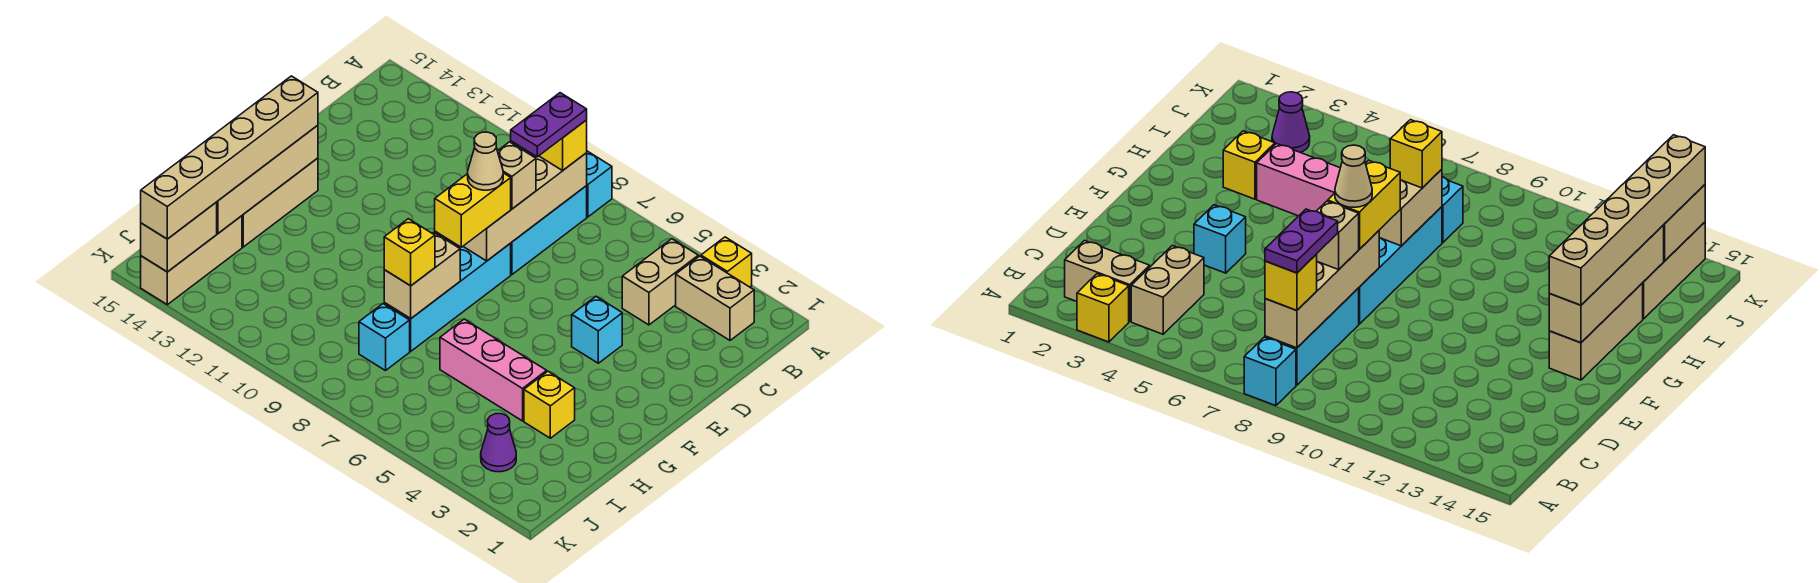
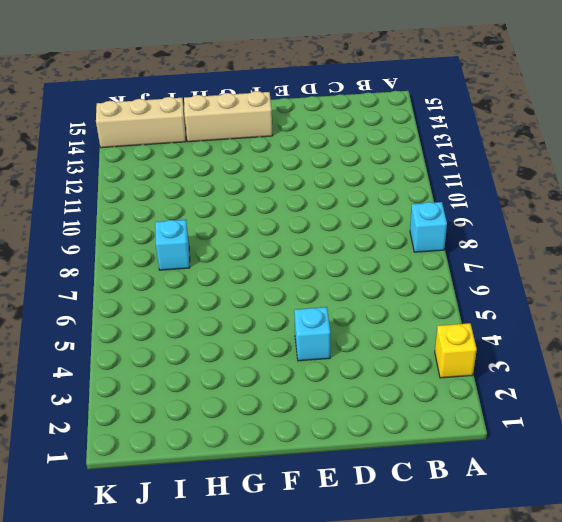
none -> tan brick B2:B3 level 1
none -> tan brick B4:C4 level 1
none -> cyan brick B8:D8 level 1

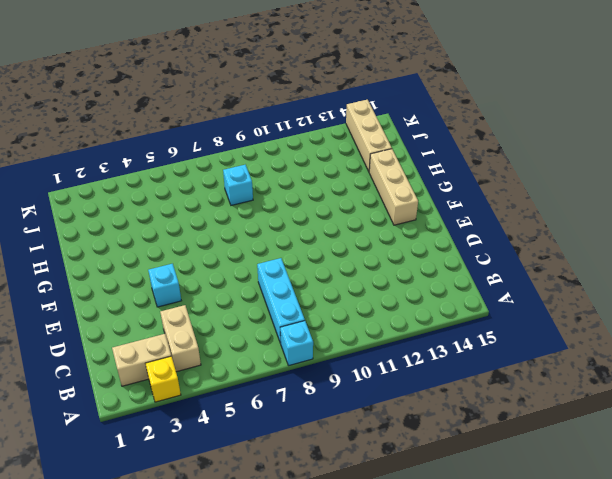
none -> cyan brick E8:H8 level 1
none -> yellow brick H3 level 1
none -> pink brick H4:H6 level 1

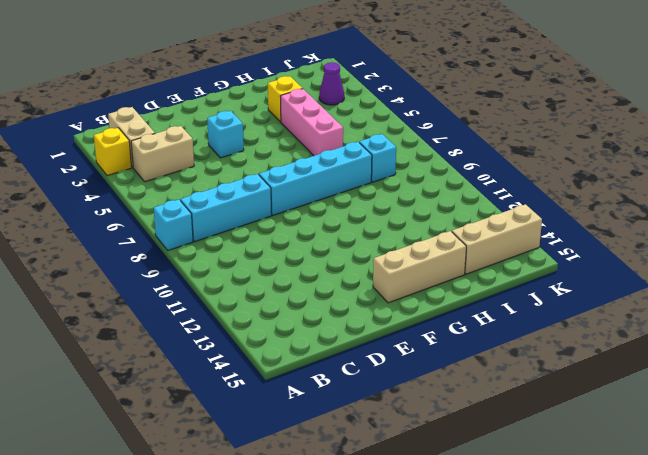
none -> tan brick B8:E8 level 2
none -> tan brick F14:I14 level 2
none -> tan brick G8:H8 level 2

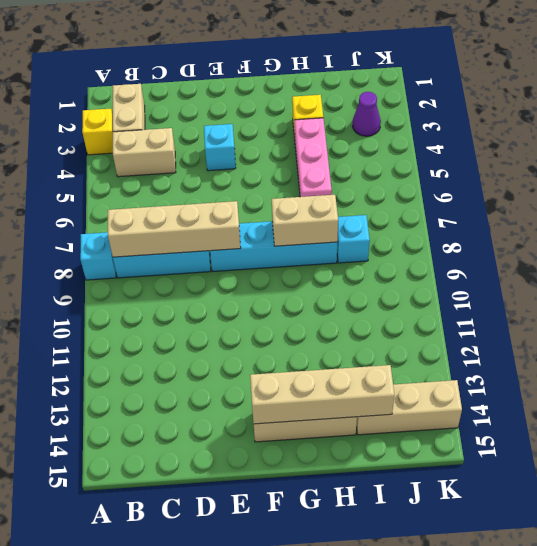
none -> tan brick J14:K14 level 2
none -> yellow brick B8 level 3
none -> tan brick D8 level 3

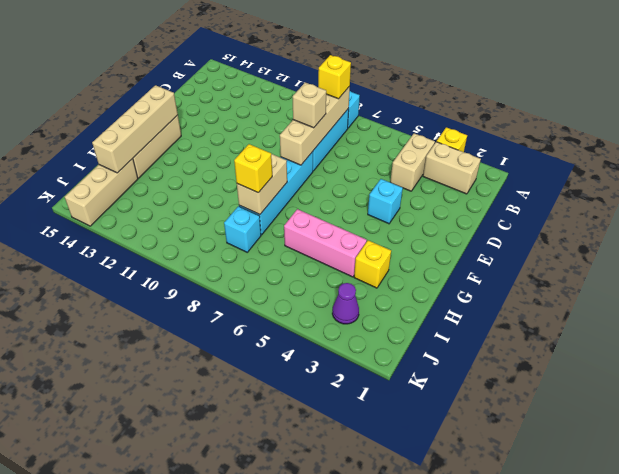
none -> tan brick J14:K14 level 2
none -> yellow brick E8:F8 level 3
none -> tan brick F14:K14 level 3

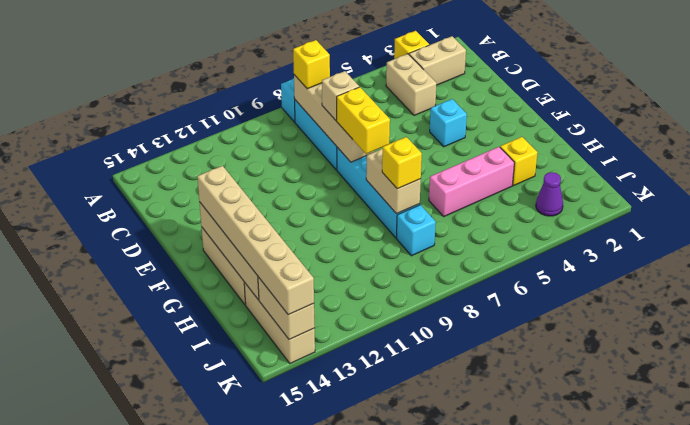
none -> purple plate B8:C8 level 4
none -> tan cone E8 level 4

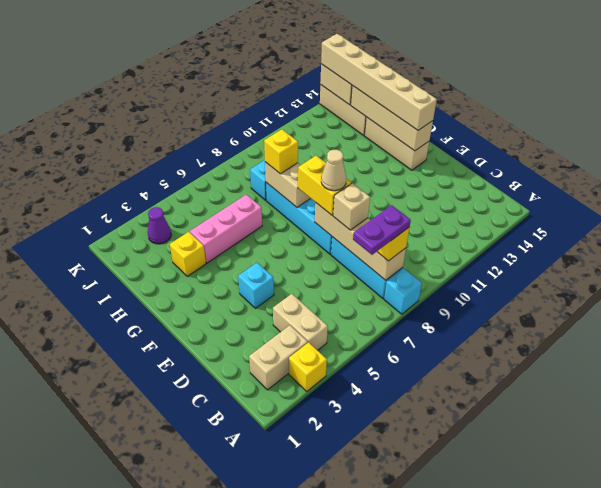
purple plate B7:B8 level 4 -> purple plate B8:C8 level 4

